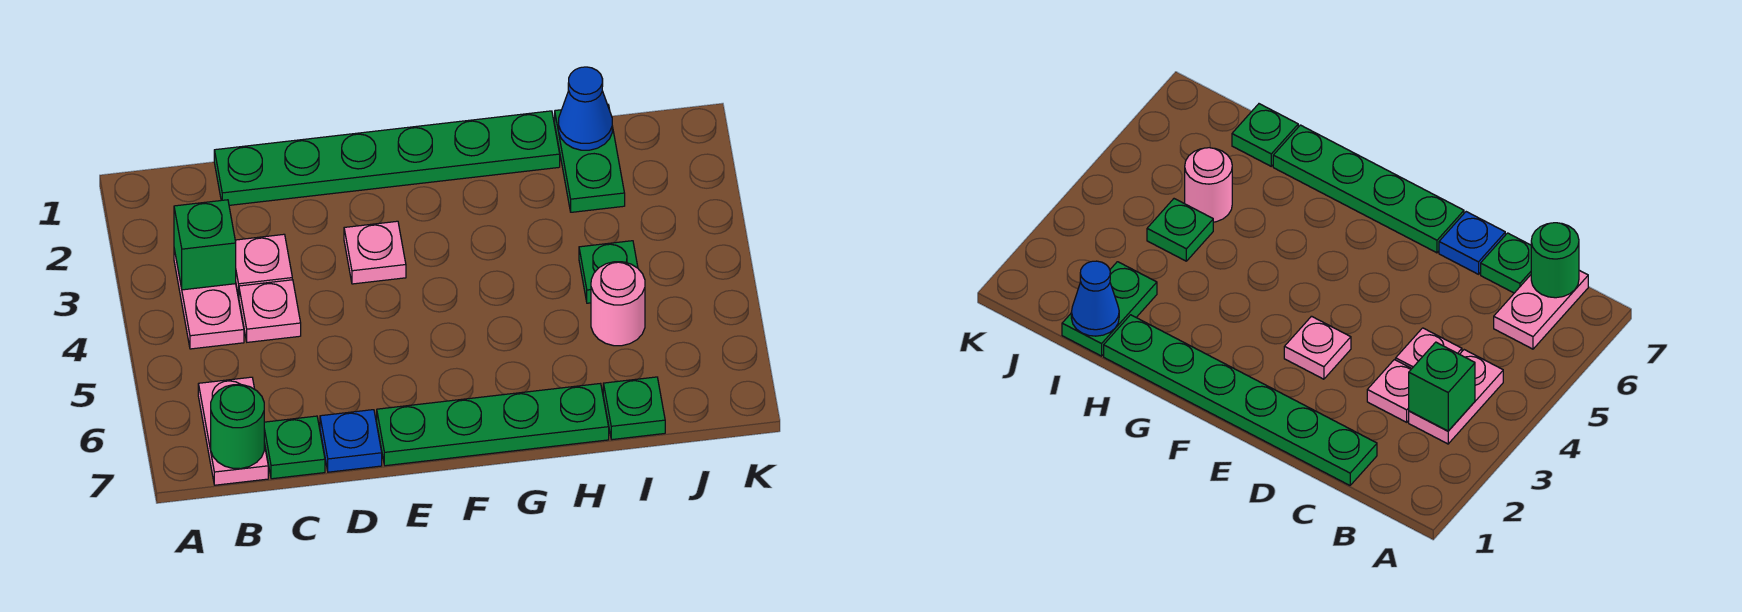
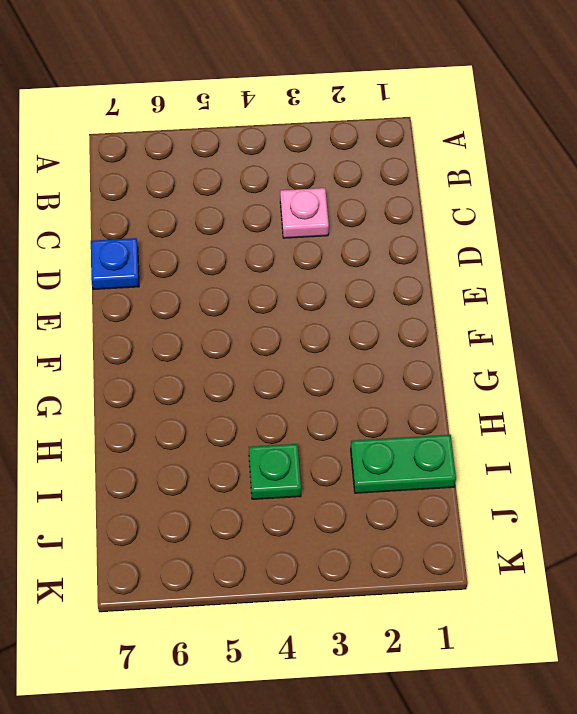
none -> pink plate B3:B4 level 1
none -> pink plate B6:B7 level 1
none -> green plate C1:H1 level 1

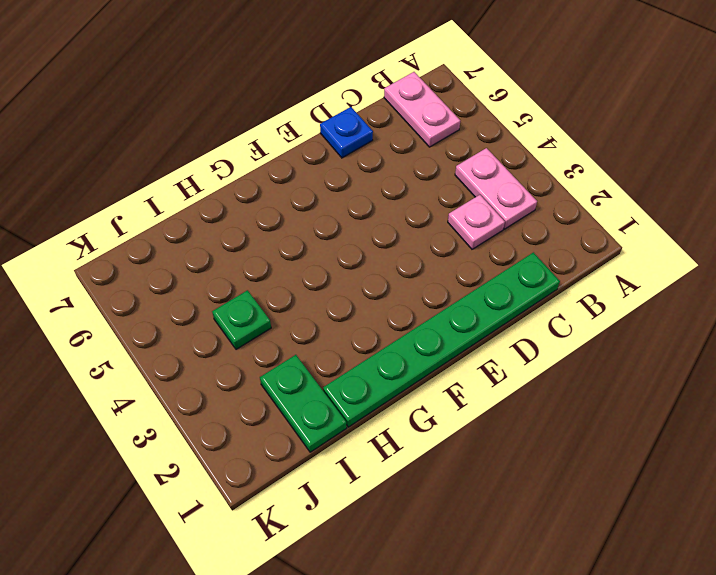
none -> pink plate C4 level 1
none -> green plate C7 level 1
none -> pink plate E3 level 1

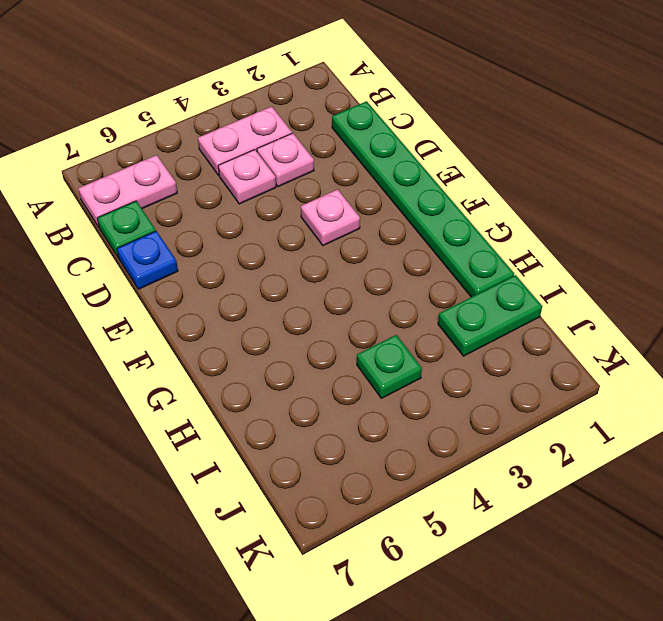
none -> green plate E7:H7 level 1
none -> pink round brick I5 level 1
none -> green plate I7 level 1

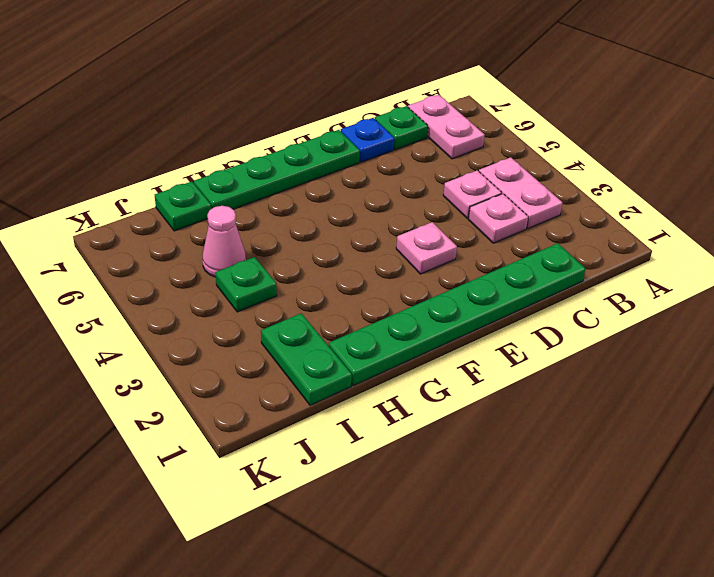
pink cone I5 level 1 -> pink round brick I5 level 1
none -> green brick B3 level 2
none -> green round brick B7 level 2
none -> blue cone I1 level 2

